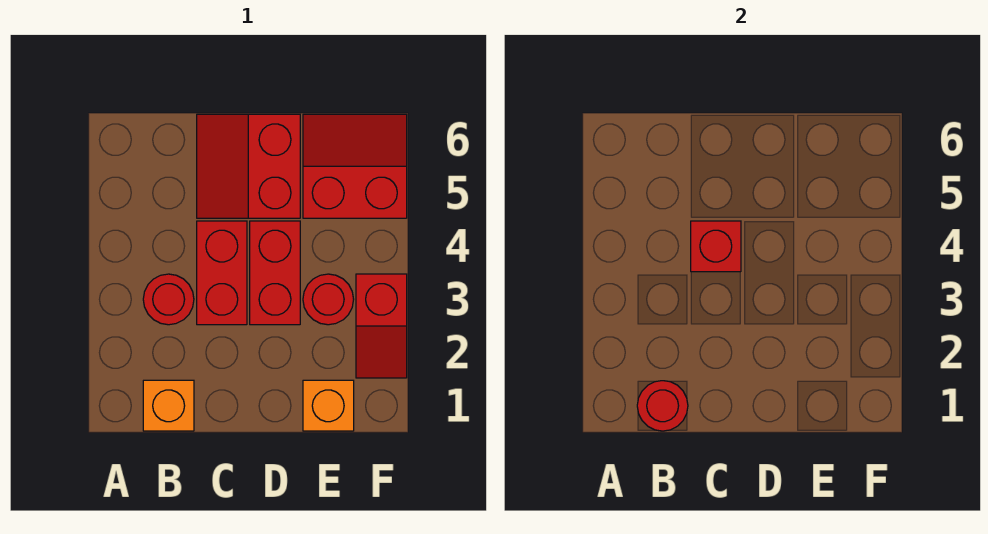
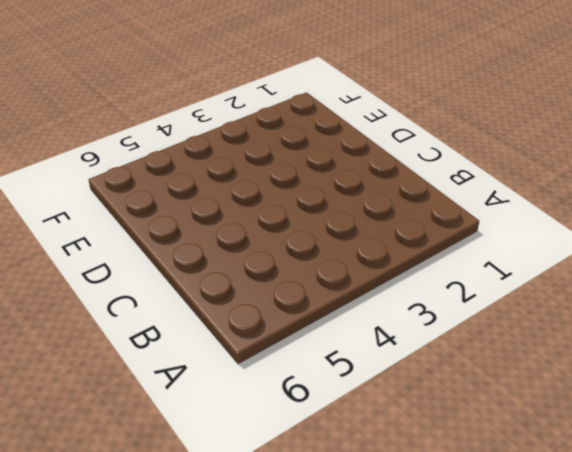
none -> orange brick B1 level 1
none -> red round brick B3 level 1

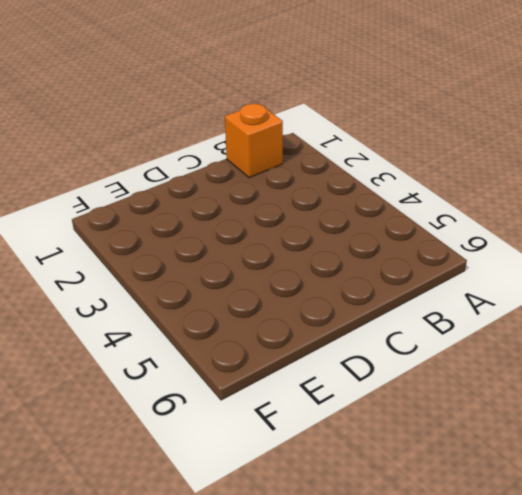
none -> red round brick B3 level 1
none -> red brick C3:C4 level 1

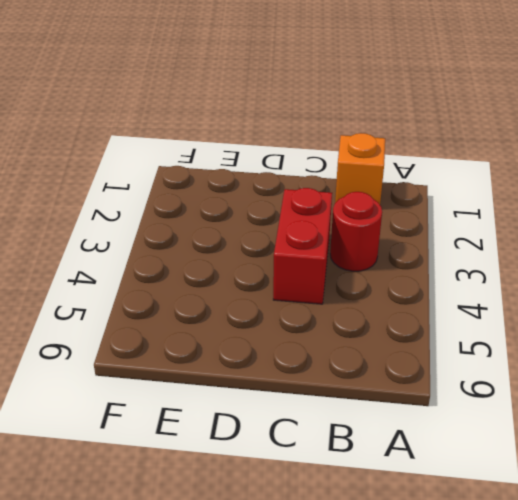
none -> red slope C5:D6 level 1 top D
none -> red brick D3:D4 level 1

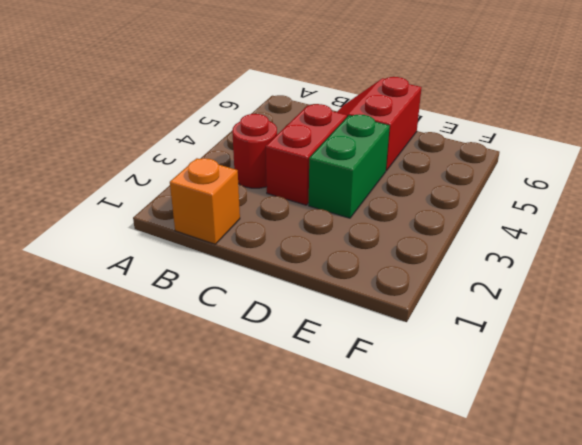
green brick D3:D4 level 1 -> red brick D3:D4 level 1
none -> orange brick E1 level 1
none -> red round brick E3 level 1

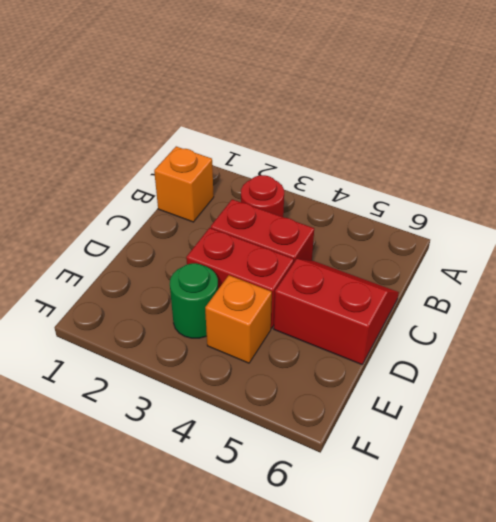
green round brick E3 level 1 -> red round brick E3 level 1
orange brick E4 level 1 -> orange brick E1 level 1
none -> red slope E5:F6 level 1 top 5
none -> red slope F2:F3 level 1 top 3

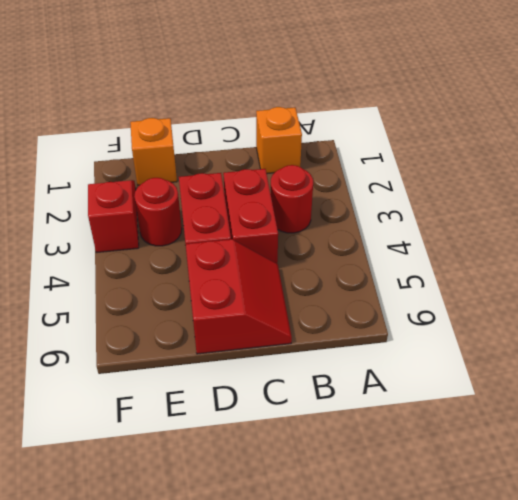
none -> red slope E5:F6 level 1 top 5
none -> red round brick B1 level 2

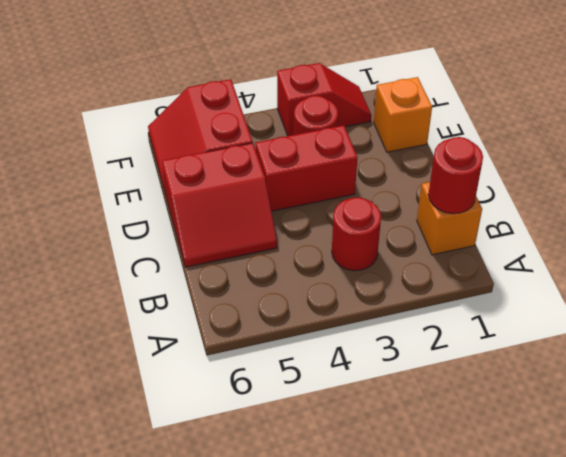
none -> red brick C3:C4 level 1
none -> red brick C4 level 2

